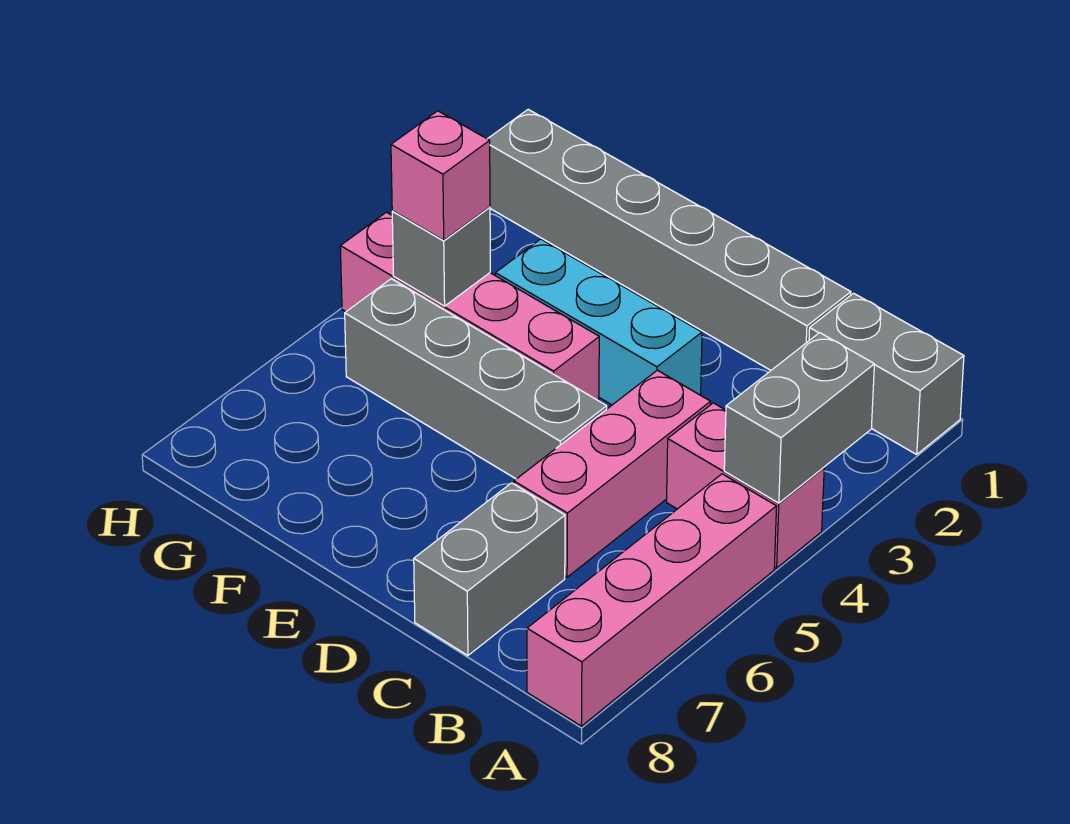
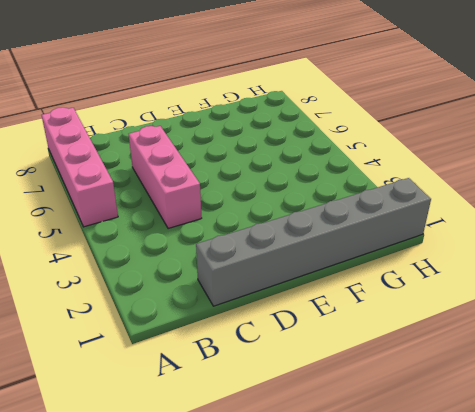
none -> grey brick A1:B1 level 1
none -> pink brick A4:B4 level 1
none -> grey brick C7:C8 level 1

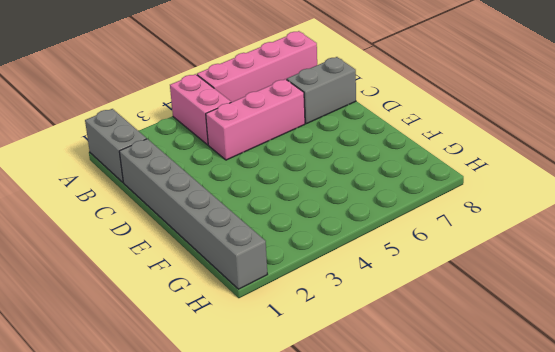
none -> cyan brick D3:F3 level 1
none -> grey brick D5:G5 level 1
none -> pink brick E4:H4 level 1

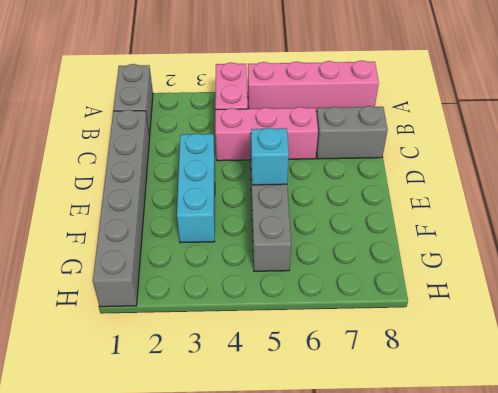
cyan brick E5 level 2 -> none
none -> pink brick E4:H4 level 1
none -> grey brick A3:A4 level 2
none -> grey brick G4 level 2

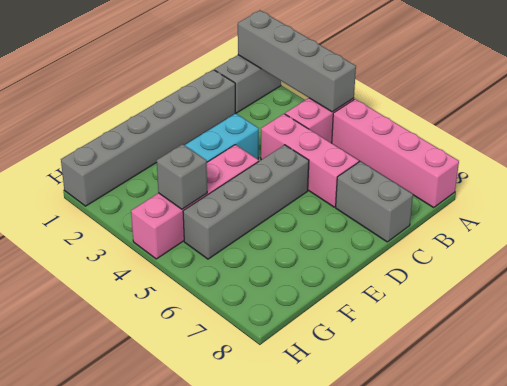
grey brick A1:A4 level 2 -> grey brick A3:A4 level 2
none -> pink brick G4 level 3

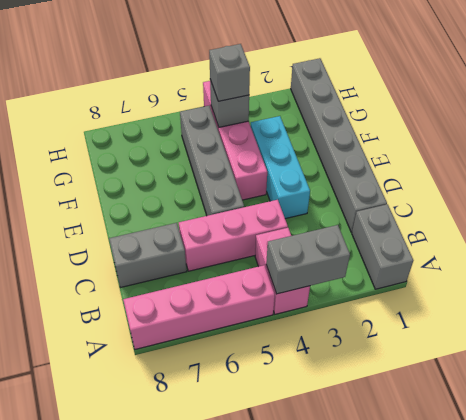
grey brick G4 level 3 -> pink brick G4 level 3

